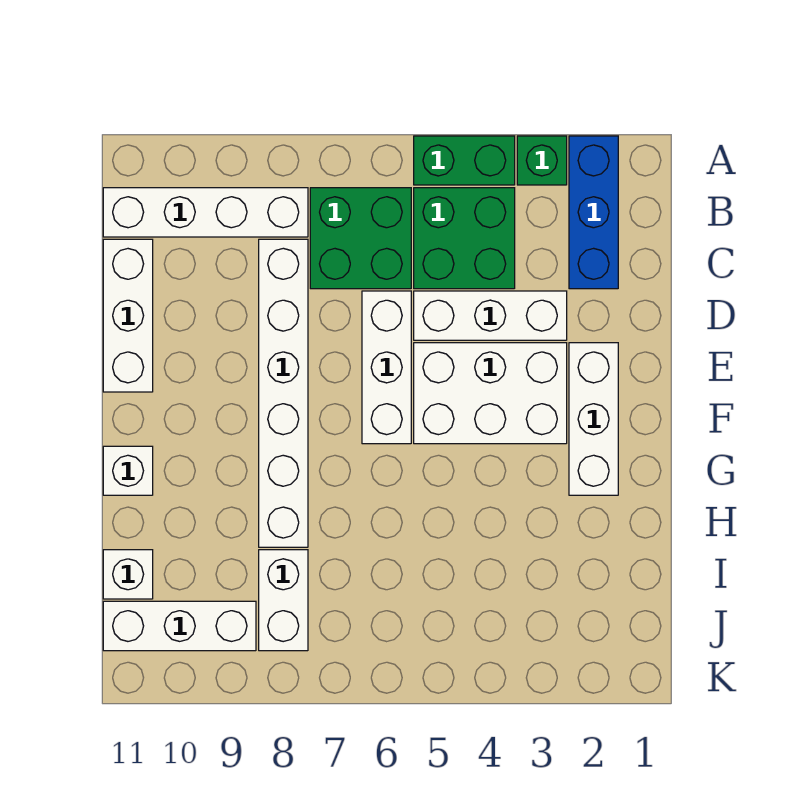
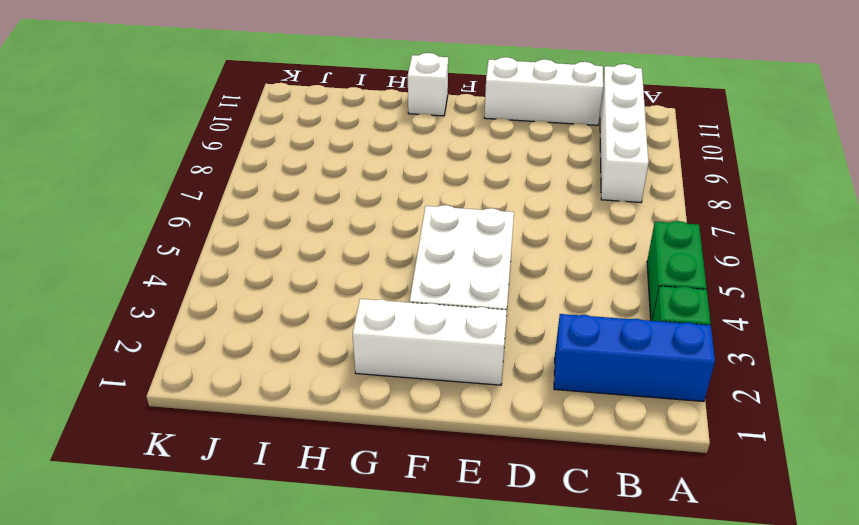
none -> green brick B4:C5 level 1
none -> green brick B6:C7 level 1
none -> white brick C8:H8 level 1

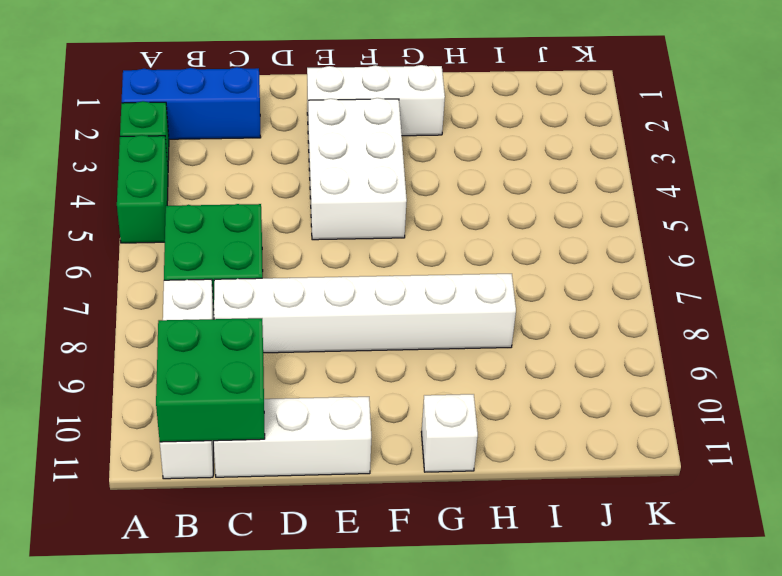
green brick B10:C11 level 2 -> green brick B4:C5 level 1
none -> white brick D3:D5 level 1
none -> white brick D6:F6 level 1
none -> white brick I8:J8 level 1

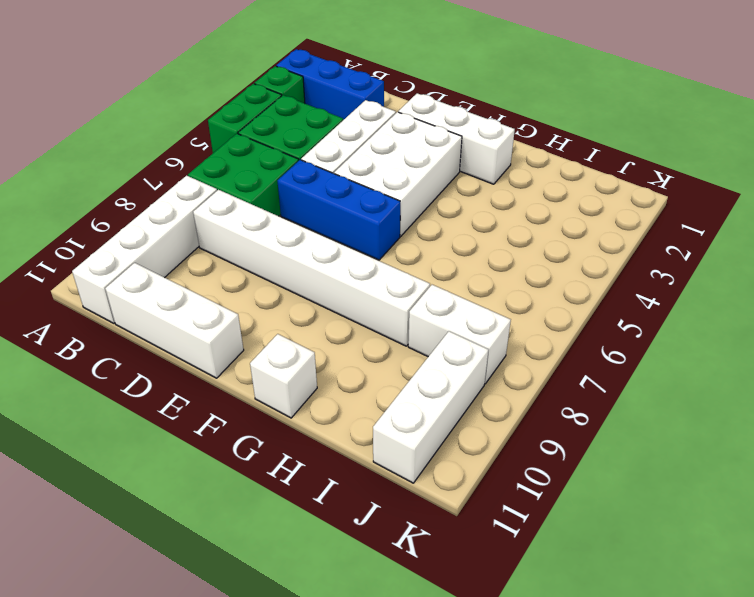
blue brick D6:F6 level 1 -> white brick D6:F6 level 1
none -> white brick I11 level 1

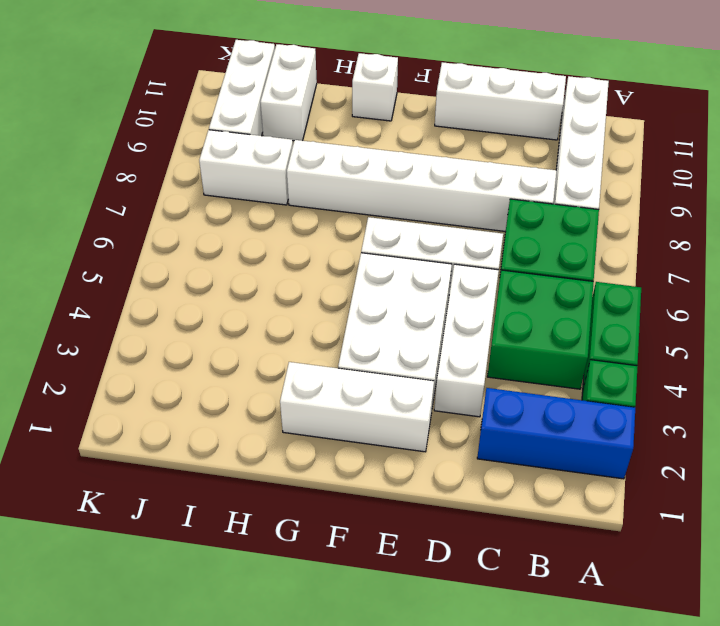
white brick I10:I11 level 1 -> white brick I11 level 1

